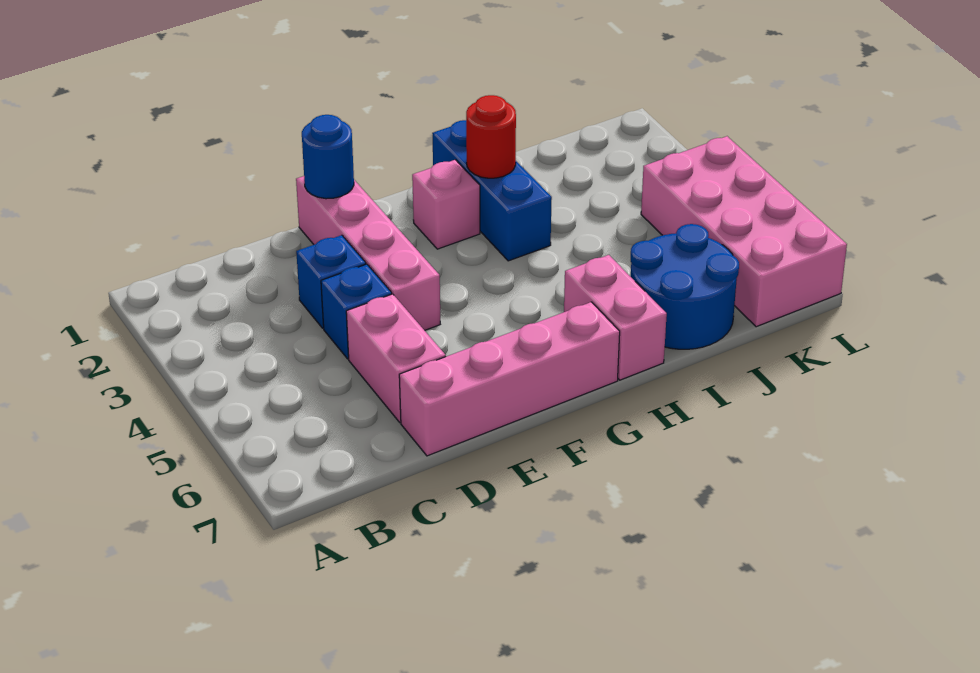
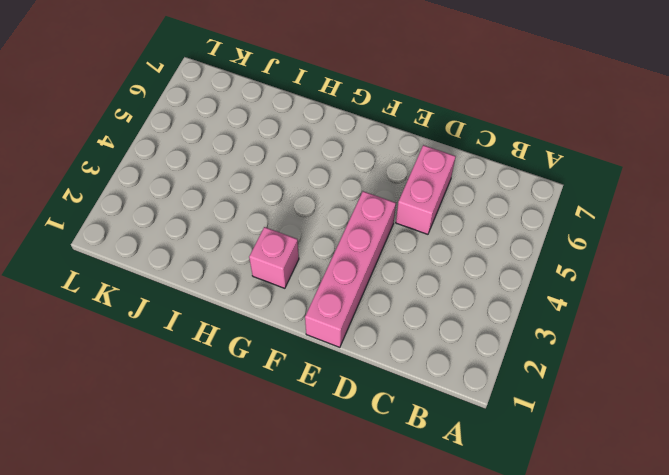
none -> blue brick D3 level 1
none -> blue brick D4 level 1
none -> pink brick D7:G7 level 1

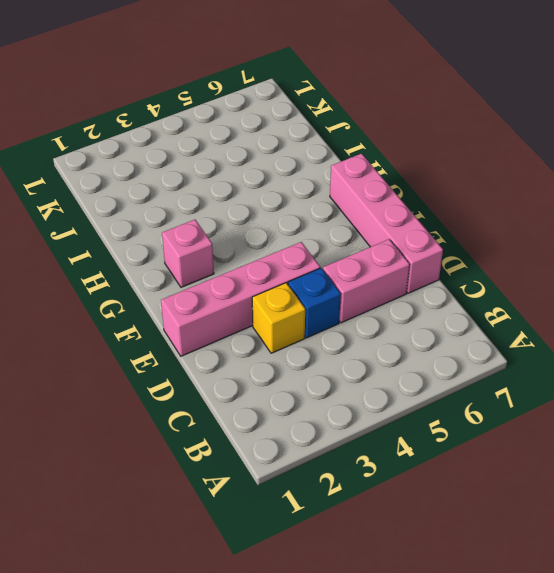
yellow brick D3 level 1 -> blue brick D3 level 1
none -> blue brick H1:H3 level 1
none -> pink brick H6:H7 level 1
none -> blue round brick I6:J7 level 1

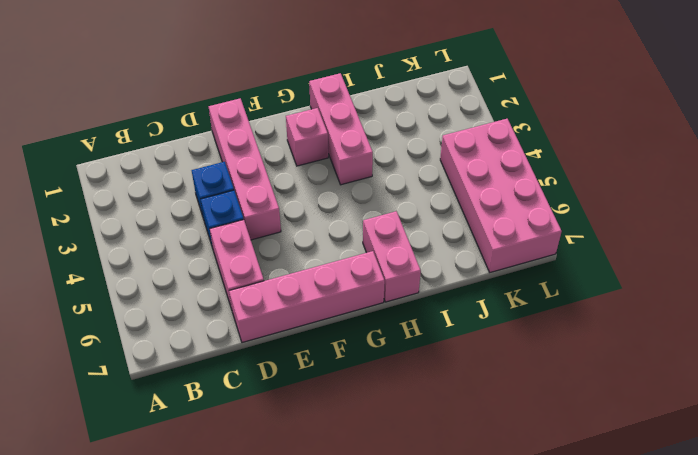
pink brick H1:H3 level 1 -> blue brick H1:H3 level 1
none -> blue round brick I6:J7 level 1
none -> blue round brick E1 level 2
none -> red round brick H2 level 2

